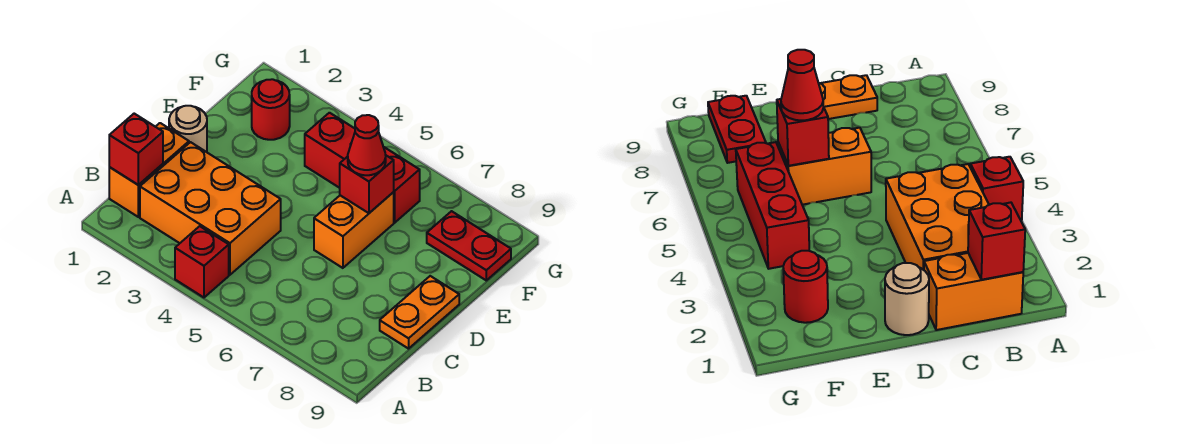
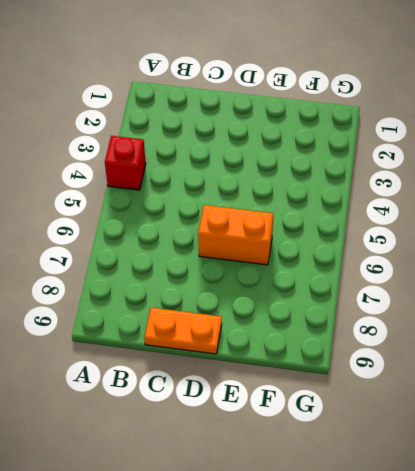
none -> orange brick B1:C1 level 1
none -> orange brick B2:C4 level 1
none -> tan round brick D1 level 1

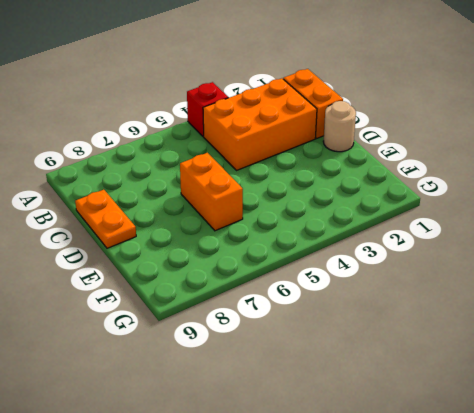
none -> red round brick F2 level 1
none -> red brick F4:F6 level 1
none -> red plate F8:F9 level 1

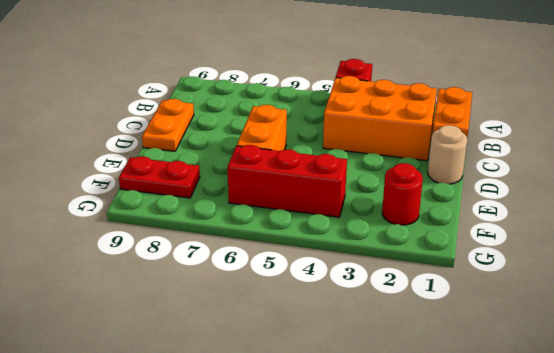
none -> red brick B1 level 2
none -> red brick E6 level 2
none -> red cone E6 level 3

